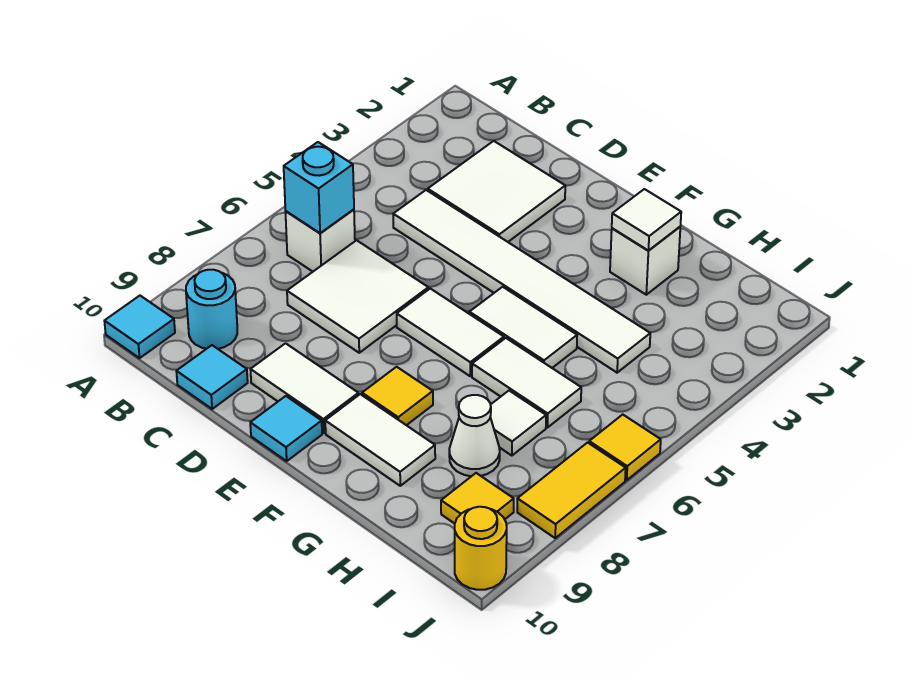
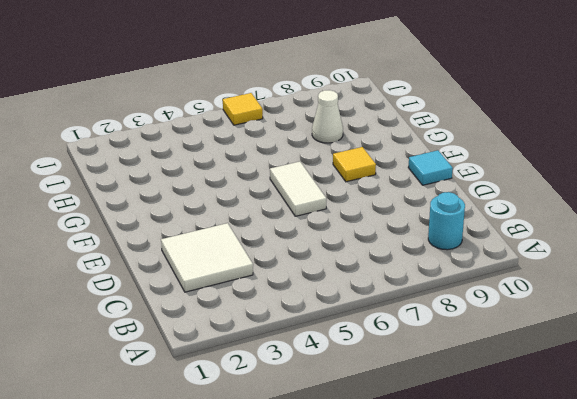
none -> cyan tile A10 level 1
none -> white brick B6 level 1
none -> white tile C4:H4 level 1

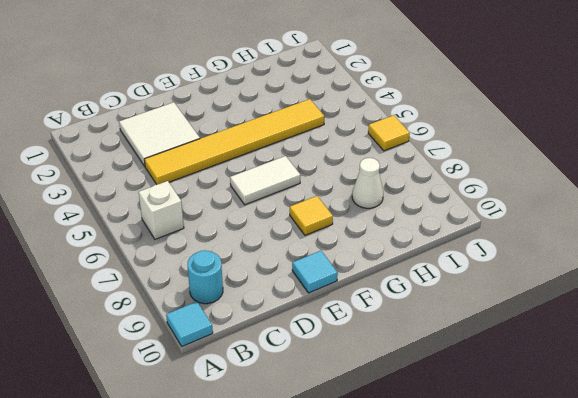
yellow tile C4:H4 level 1 -> white tile C4:H4 level 1
none -> white tile C6:D7 level 1
none -> cyan tile C10 level 1
none -> white tile D9:E9 level 1

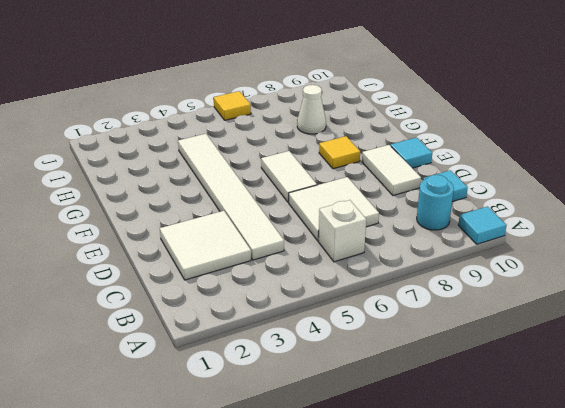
none -> white tile F5:G5 level 1
none -> white tile F9:G9 level 1
none -> white brick G2 level 1

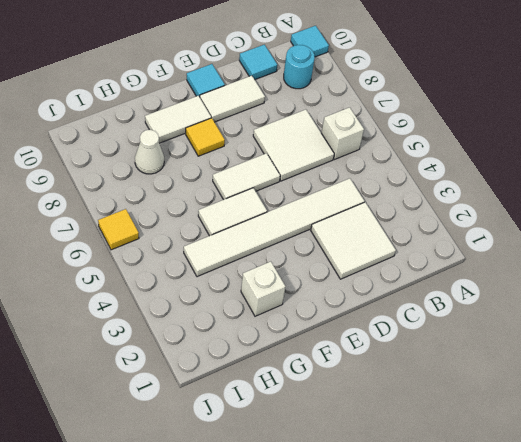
none -> white tile G6:H6 level 1
none -> white tile H7 level 1
none -> yellow tile I9 level 1

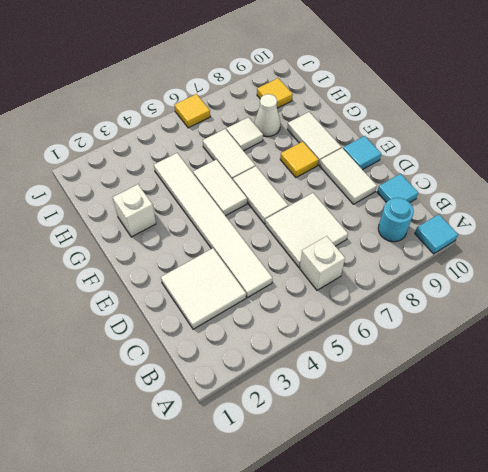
none -> yellow tile J7:J8 level 1
none -> yellow round brick J10 level 1
none -> cyan brick B6 level 2

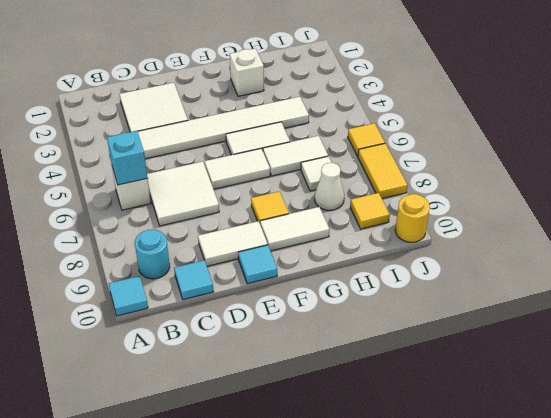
none -> white tile G2 level 2

